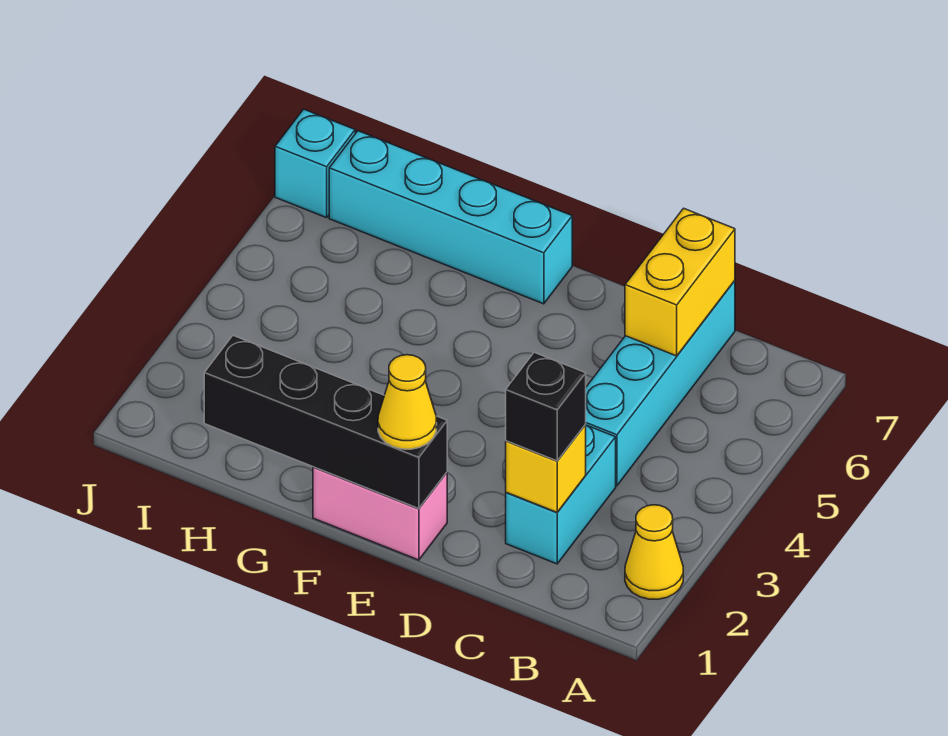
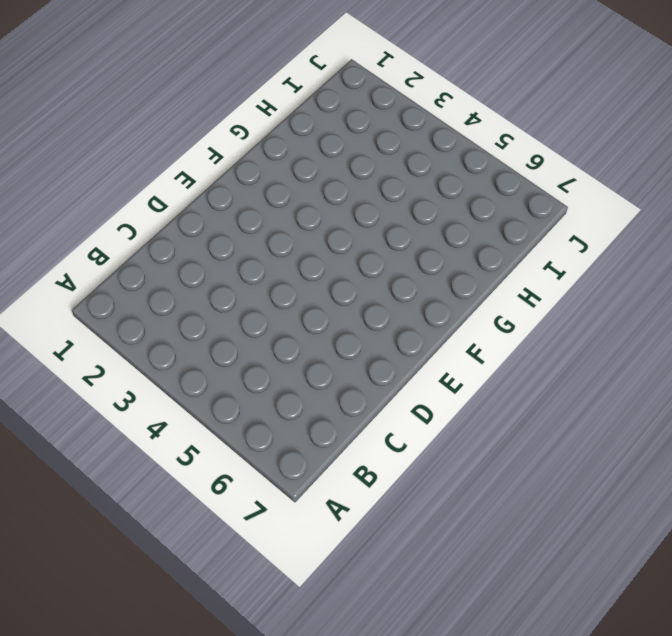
none -> yellow cone A2 level 1
none -> cyan brick C2:C3 level 1

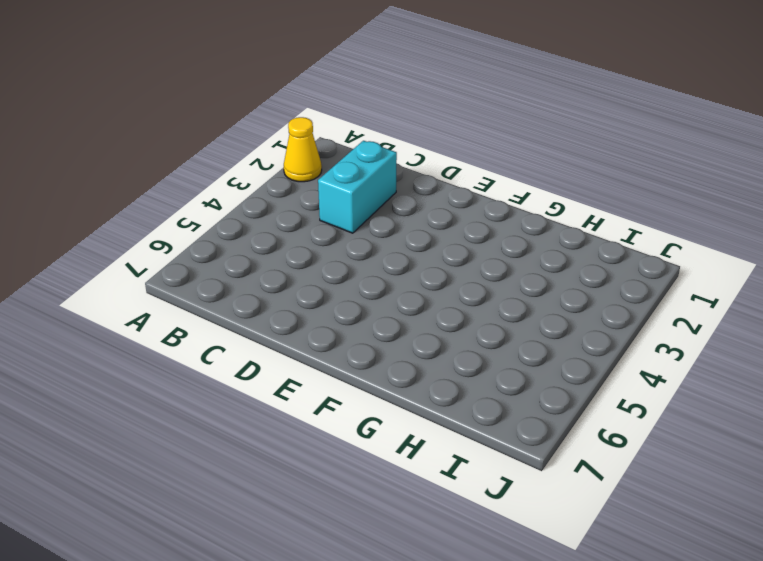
none -> cyan brick C4:C7 level 1
none -> pink brick E1:F1 level 1

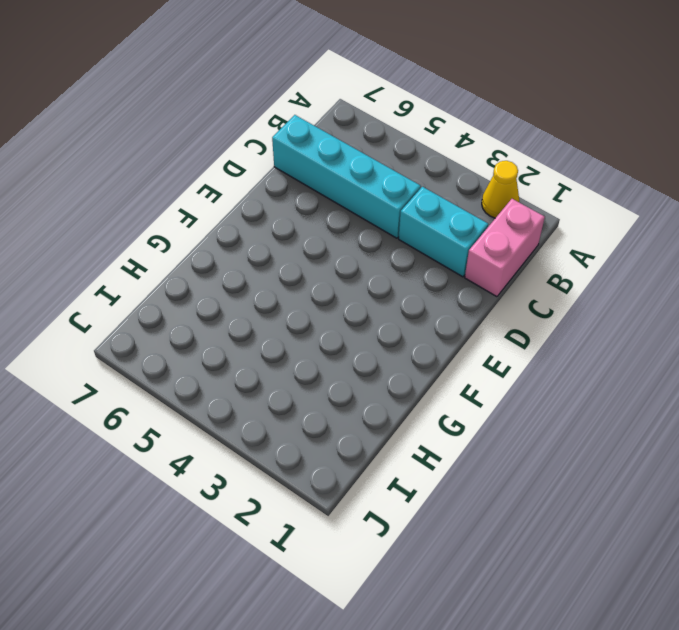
pink brick B1:C1 level 1 -> pink brick E1:F1 level 1
none -> cyan brick F7:I7 level 1
none -> cyan brick J7 level 1

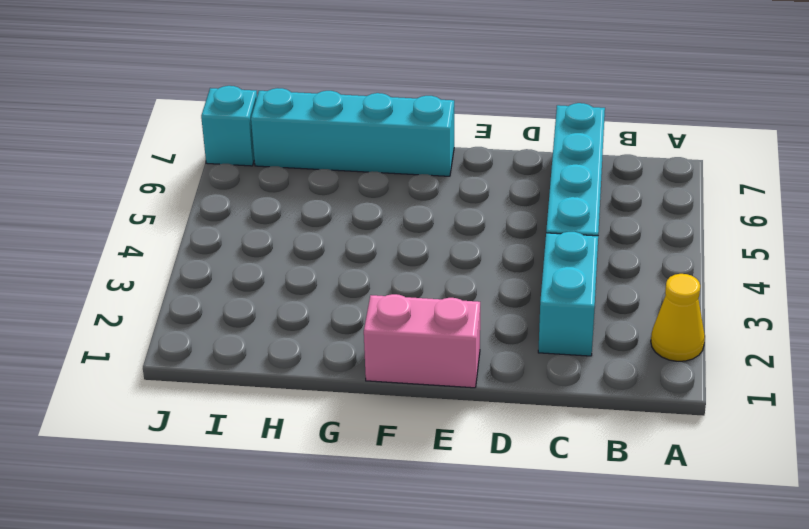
none -> yellow brick C2 level 2
none -> yellow brick C6:C7 level 2

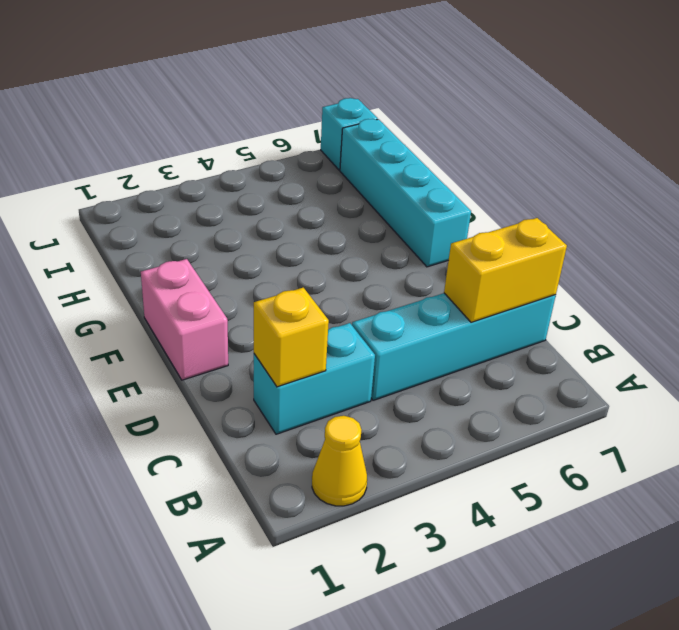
none -> black brick E1:H1 level 2
none -> black brick C2 level 3

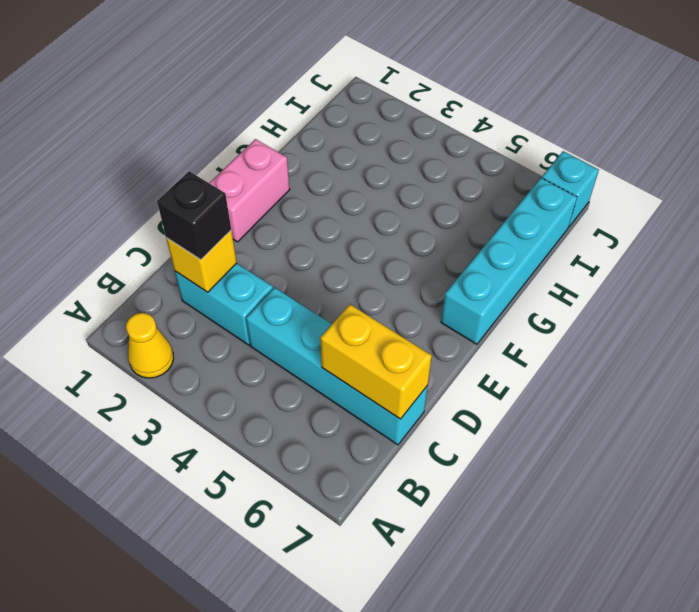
none -> black brick E1:H1 level 2
none -> yellow cone E1 level 3

